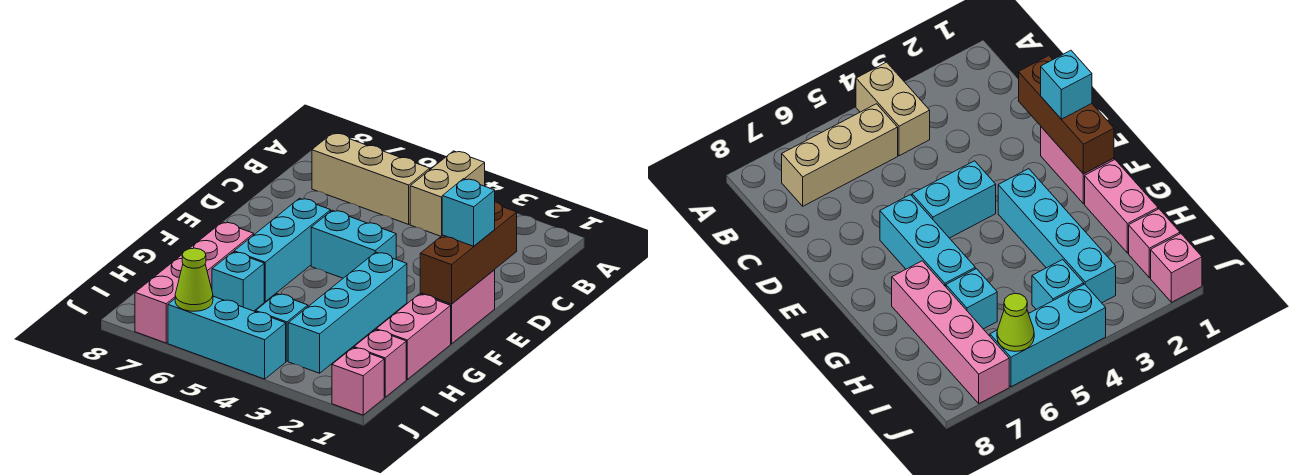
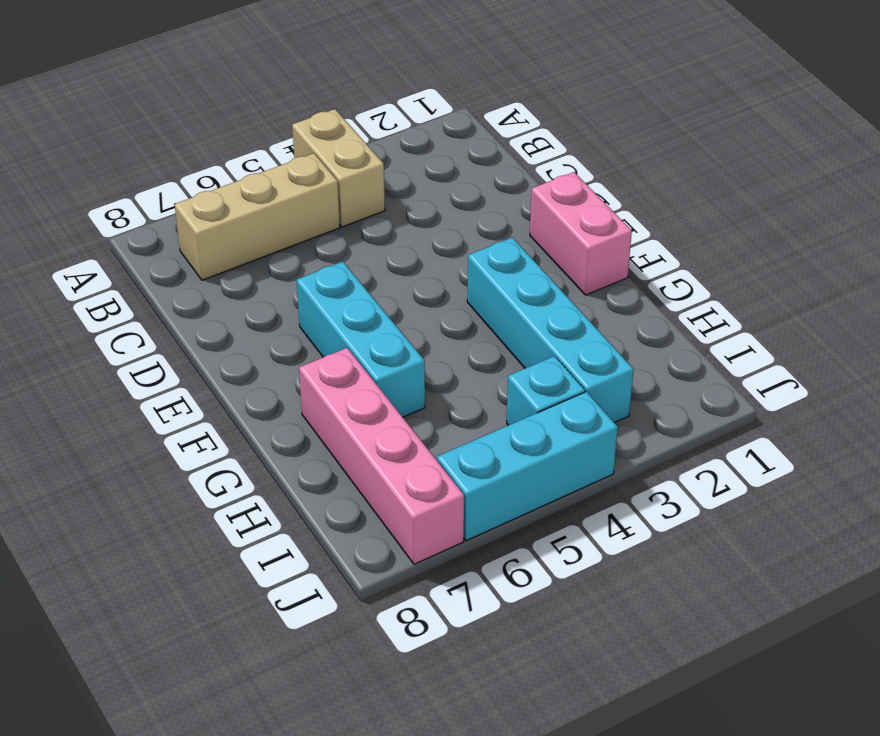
none -> cyan brick E4:E5 level 1
none -> pink brick G1:H1 level 1
none -> cyan brick H6 level 1

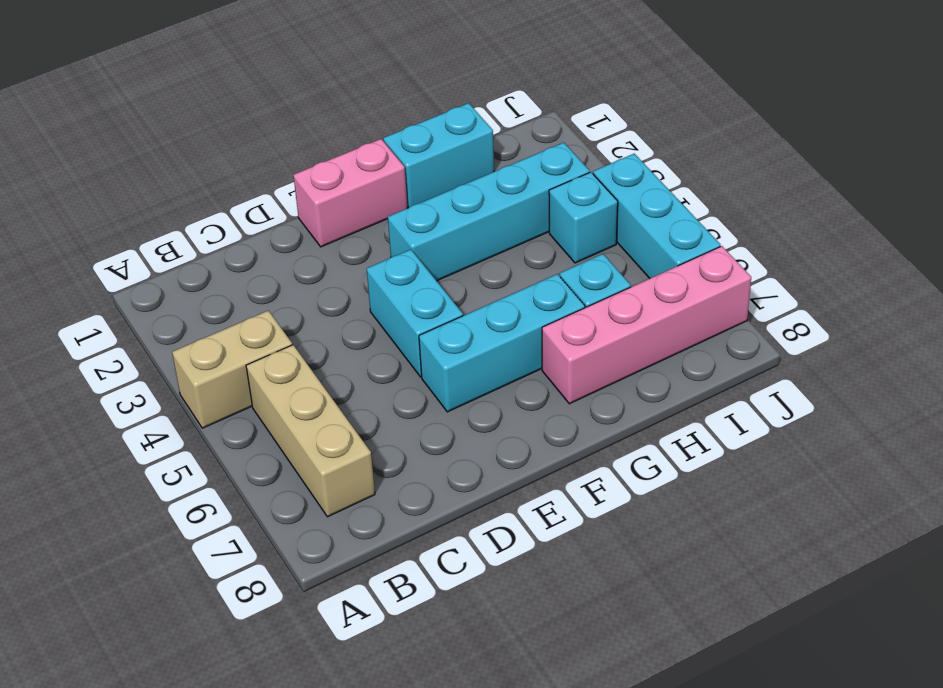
cyan brick G1:H1 level 1 -> pink brick G1:H1 level 1
none -> pink brick I1 level 1
none -> pink brick J1 level 1
none -> brown brick D1:F1 level 2

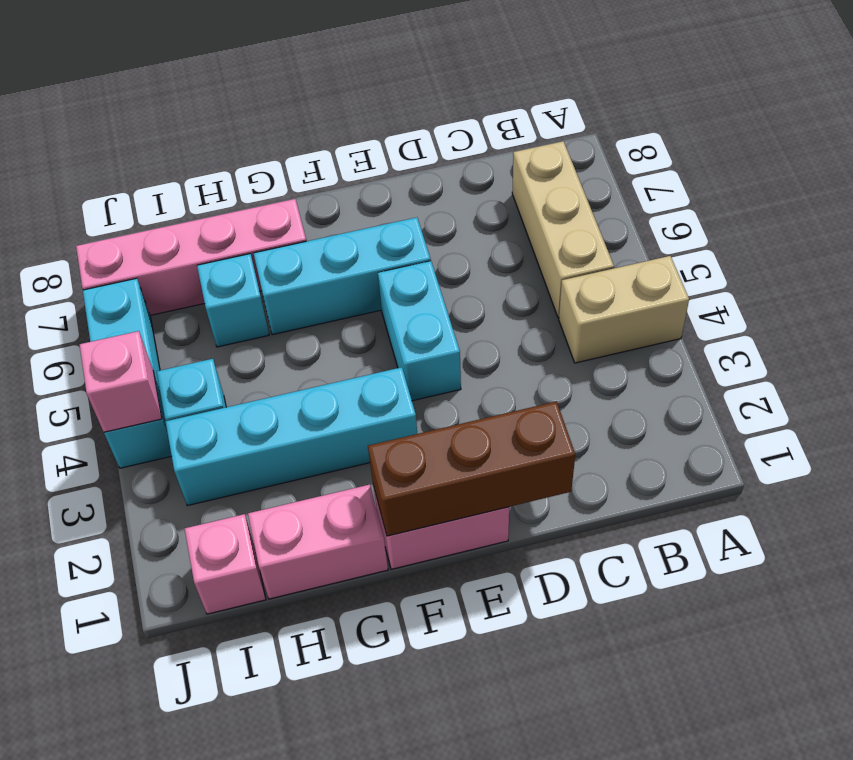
pink brick J4 level 2 -> pink brick J1 level 1
none -> lime cone J6 level 2
none -> cyan brick E1 level 3

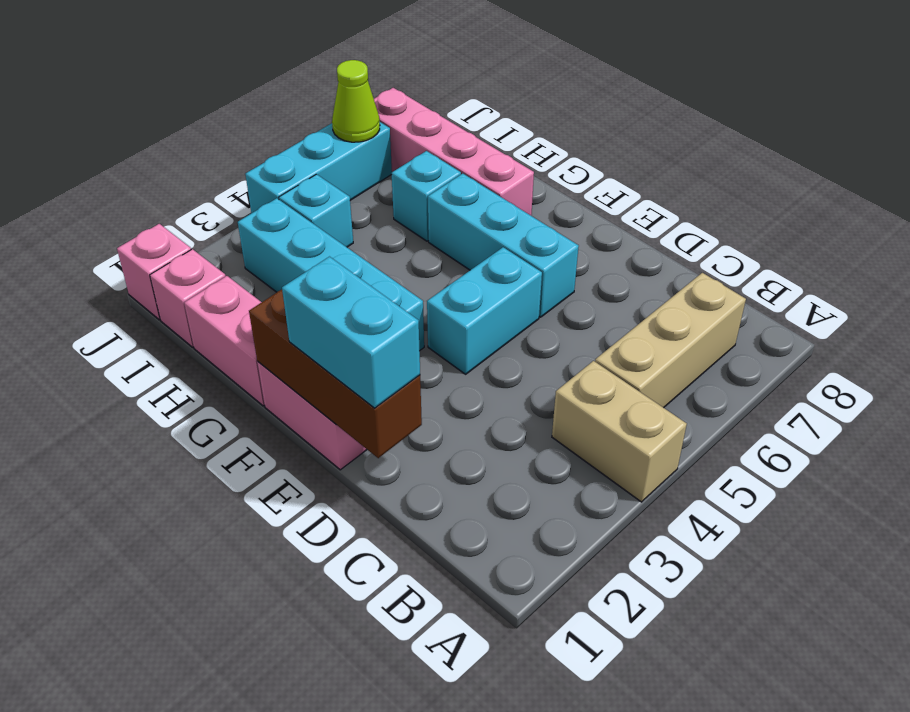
cyan brick D1:E1 level 3 -> cyan brick E1 level 3

